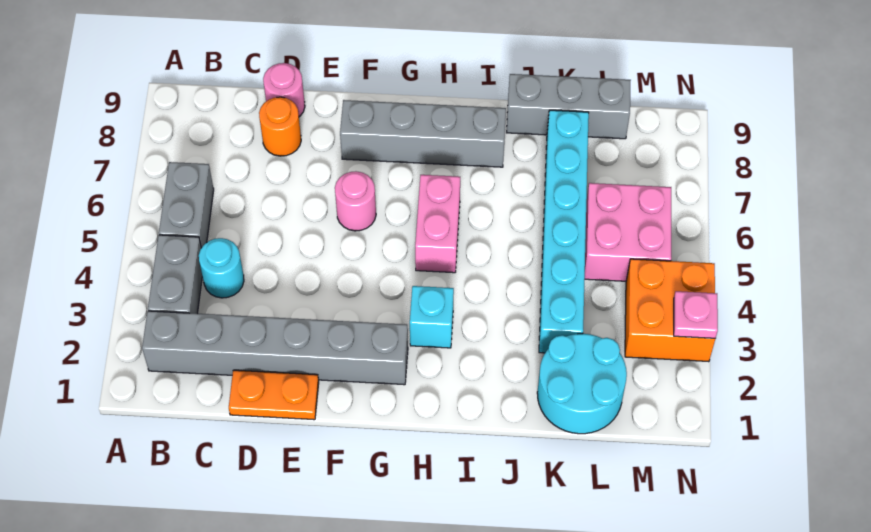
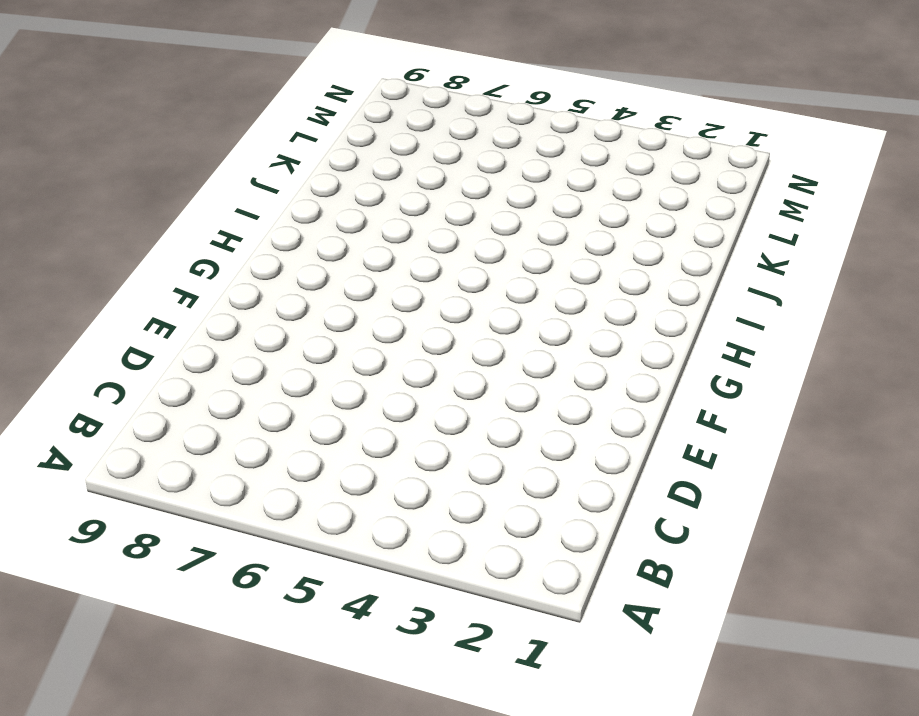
none -> grey brick B2:G2 level 1
none -> grey brick B3:B4 level 1
none -> grey brick B5:B6 level 1

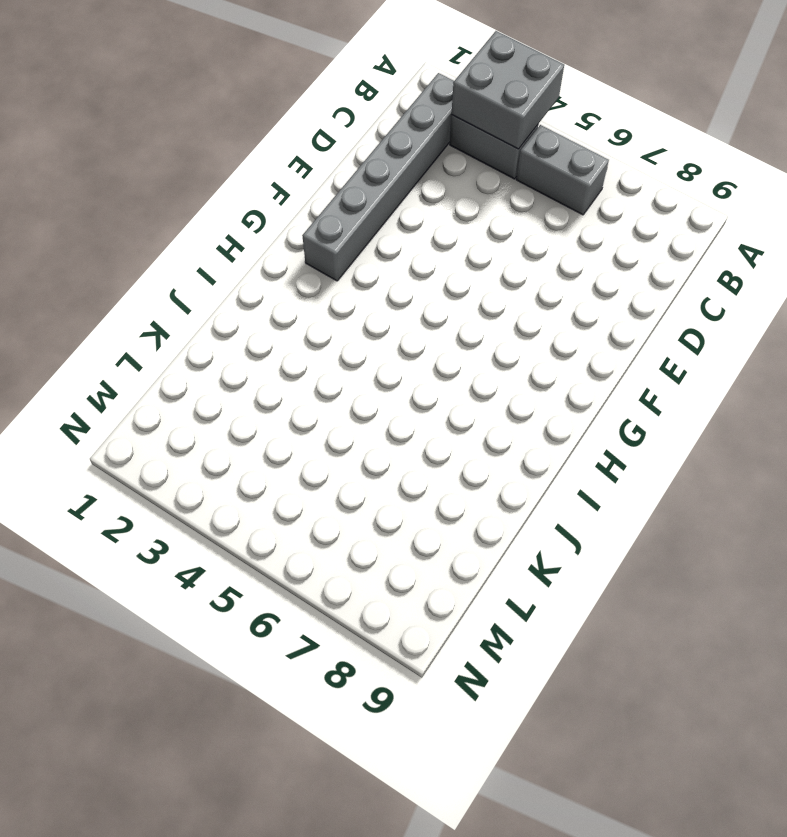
grey brick A3:B4 level 2 -> none
none -> cyan round brick C4 level 1
none -> orange plate D1:E1 level 1
none -> orange round brick D8 level 1

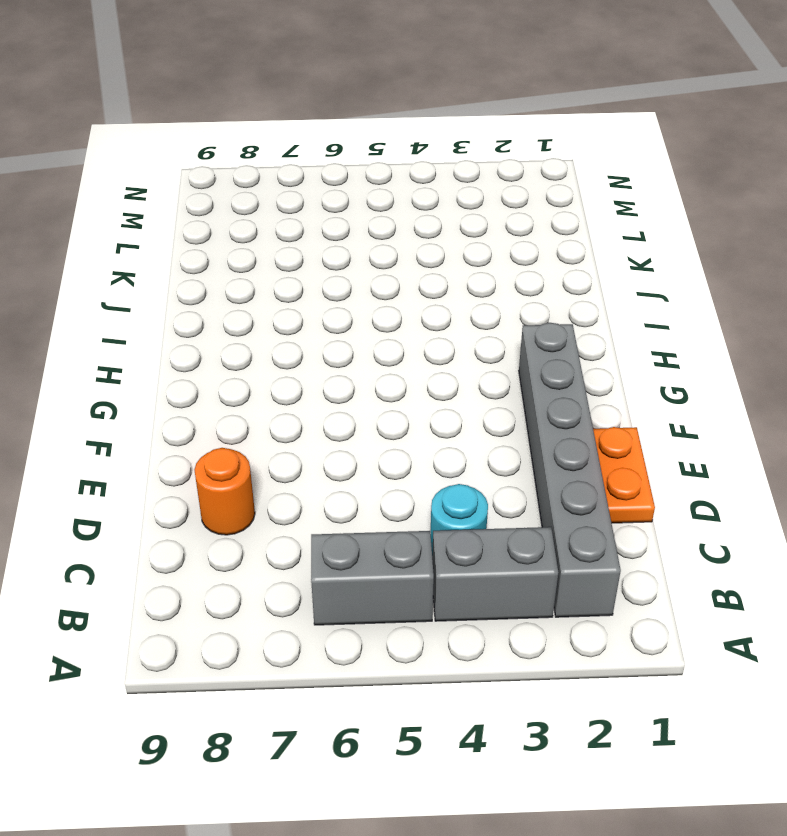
none -> pink round brick D9 level 1
none -> pink round brick F6 level 1
none -> grey brick F8:I8 level 1

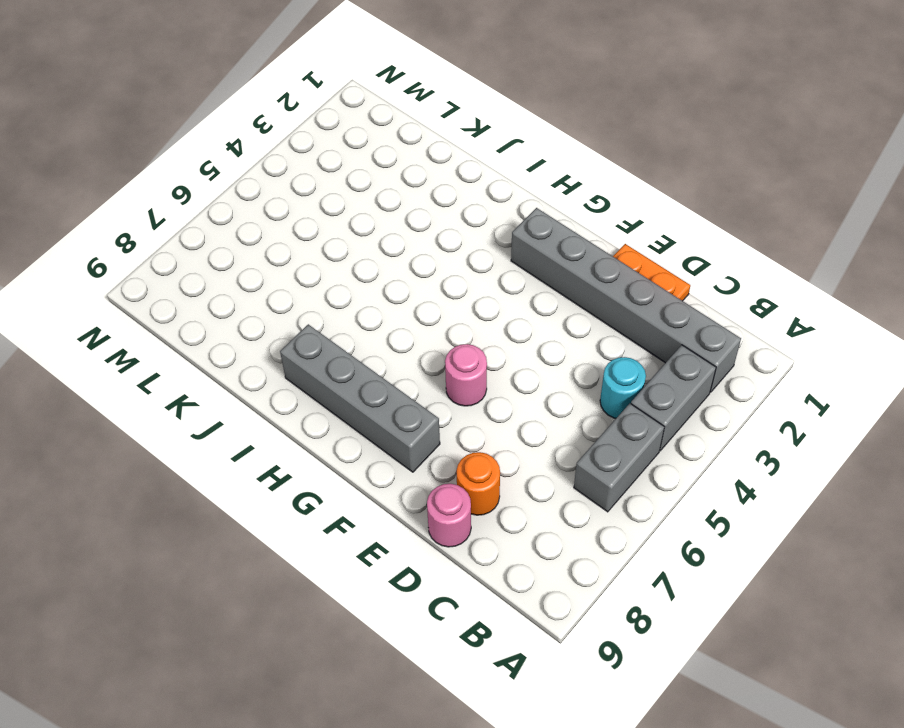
none -> cyan brick H3 level 1
none -> pink brick H5:H6 level 1
none -> grey brick J9:L9 level 1

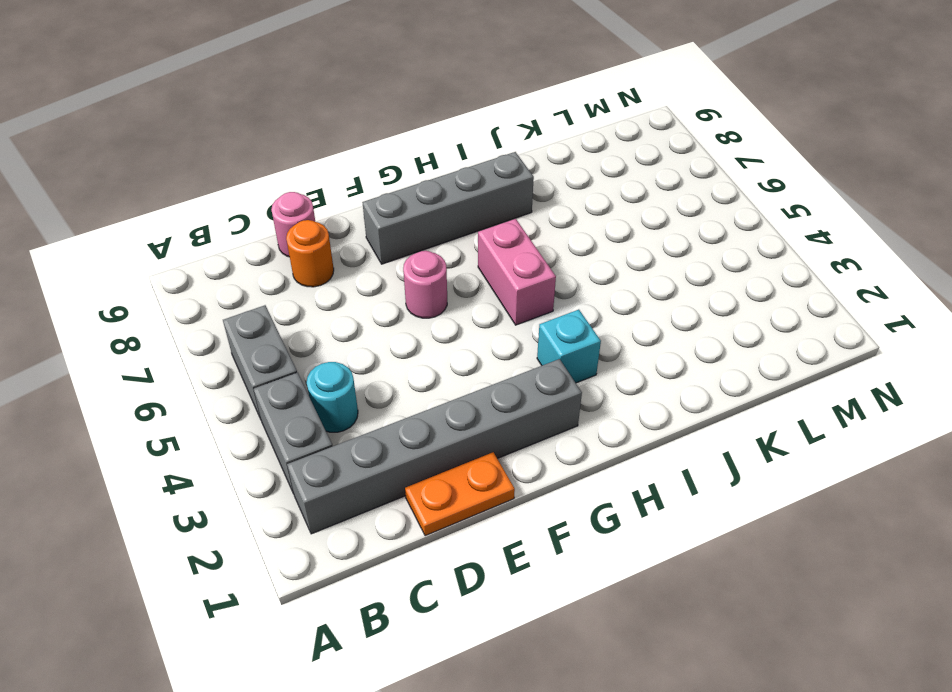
none -> grey brick J9:L9 level 1
none -> cyan round brick K1:L2 level 1
none -> cyan brick K3:K8 level 1

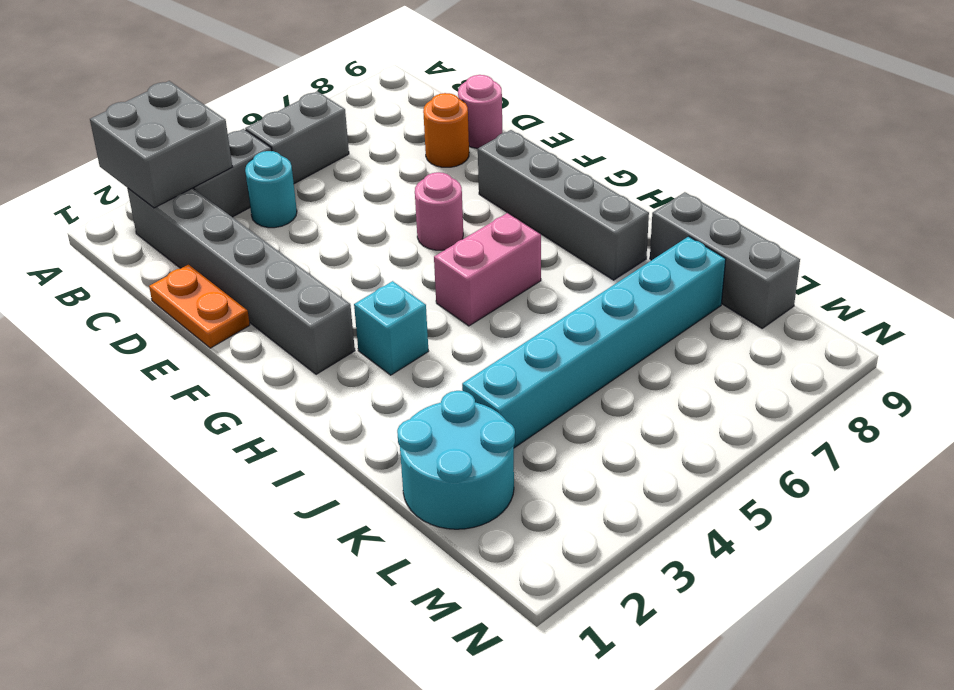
grey brick A2:B3 level 2 -> none
none -> pink brick L5:M6 level 1
none -> orange brick M3:N4 level 1
none -> pink plate N3 level 2

